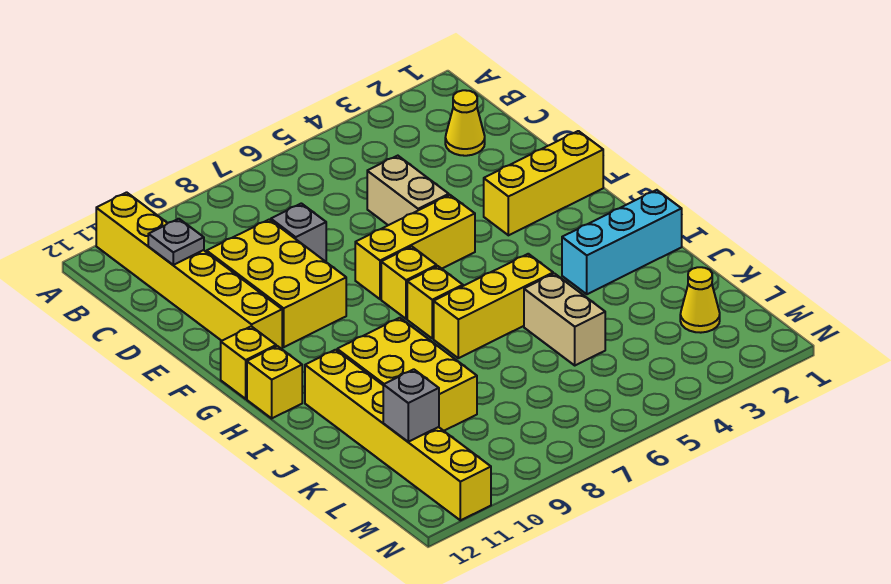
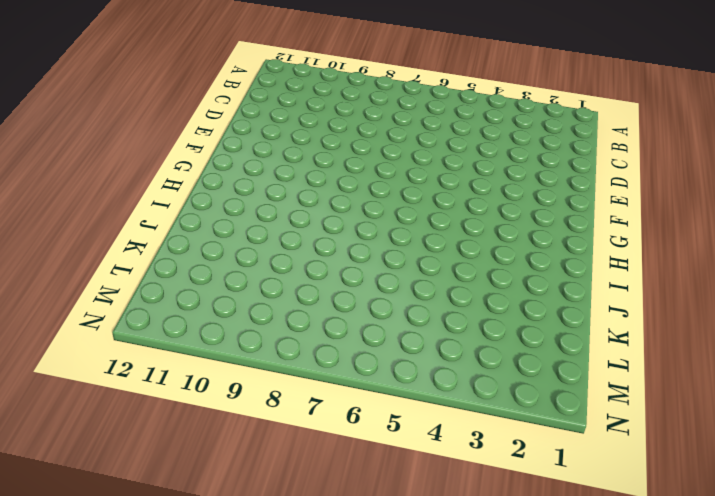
none -> yellow brick A11:F11 level 1
none -> yellow cone C2 level 1
none -> tan brick D5:E5 level 1

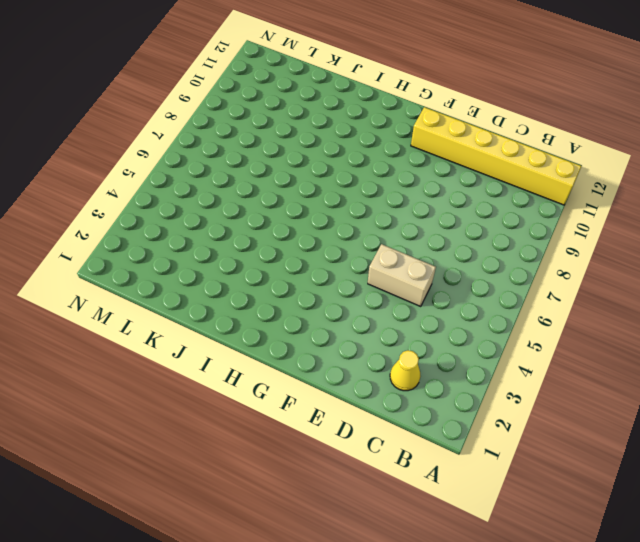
none -> grey brick D8 level 1
none -> yellow brick D9:F10 level 1
none -> yellow brick F1:F3 level 1

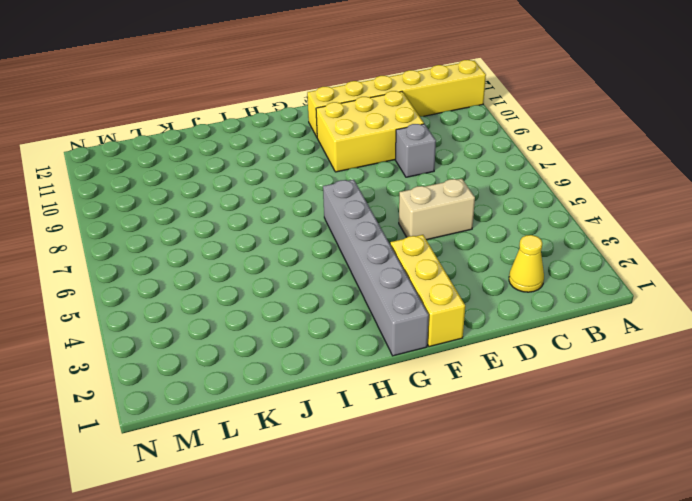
grey brick G1:G6 level 1 -> none
none -> yellow brick F5:F7 level 1
none -> yellow brick G7 level 1
none -> yellow brick G12 level 1

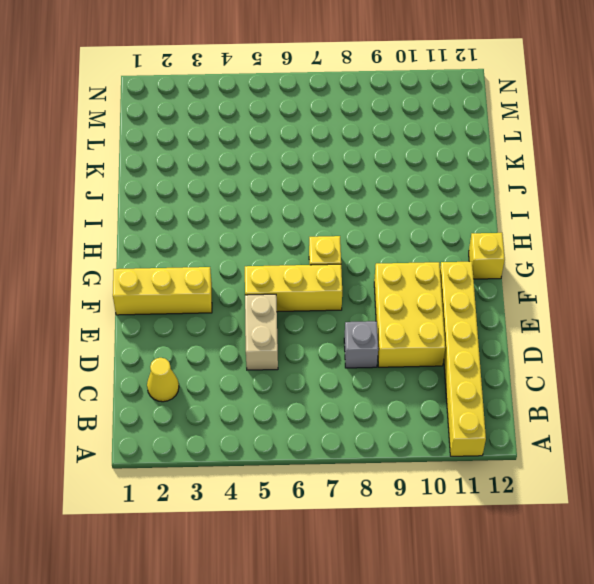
none -> yellow brick H7 level 1
none -> yellow brick H12 level 1
none -> cyan brick I1:I3 level 1

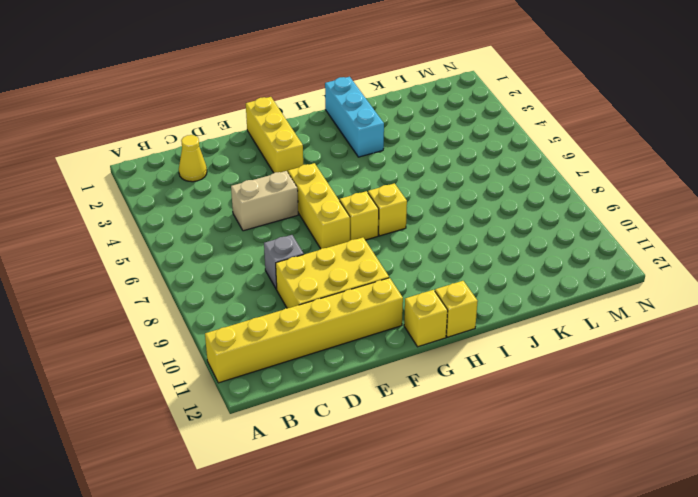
none -> yellow brick I5:I7 level 1
none -> yellow brick I9:K10 level 1
none -> yellow brick I11:N11 level 1

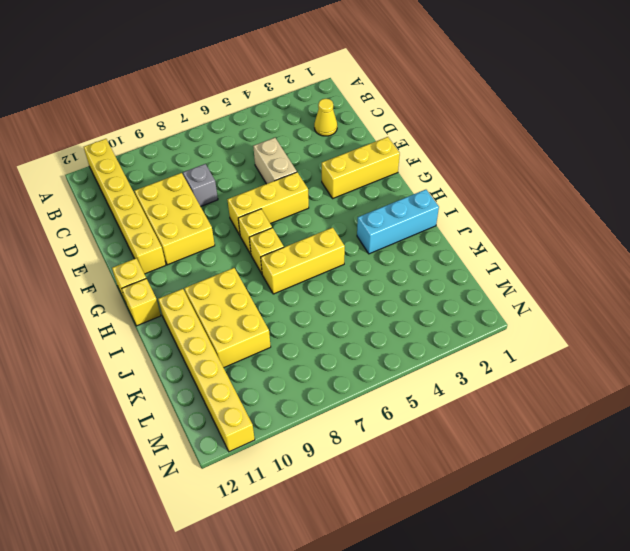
none -> tan brick J5:K5 level 1
none -> yellow cone L2 level 1
none -> grey plate C11 level 2

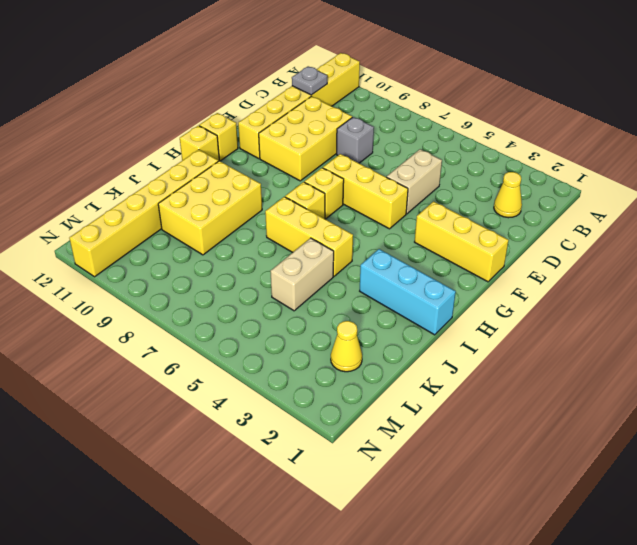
none -> grey brick L11 level 2

